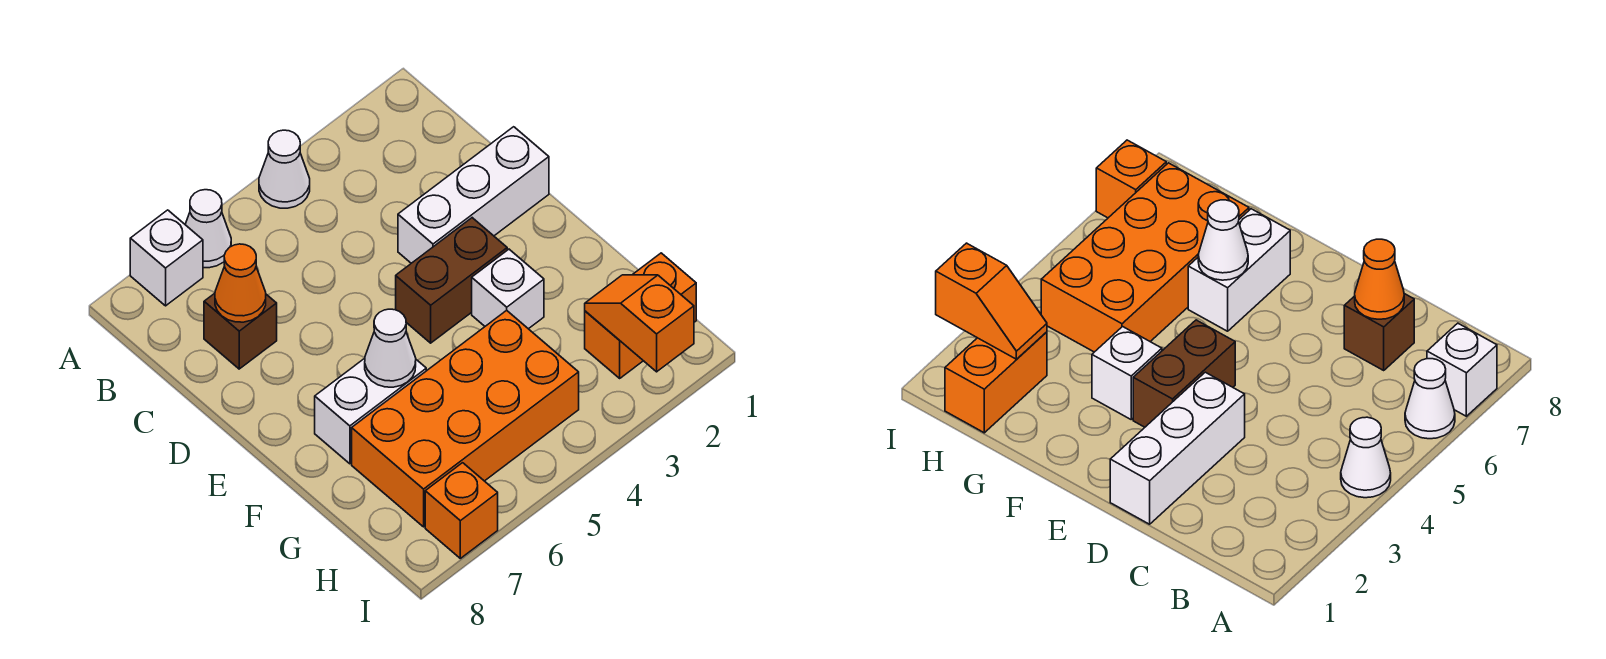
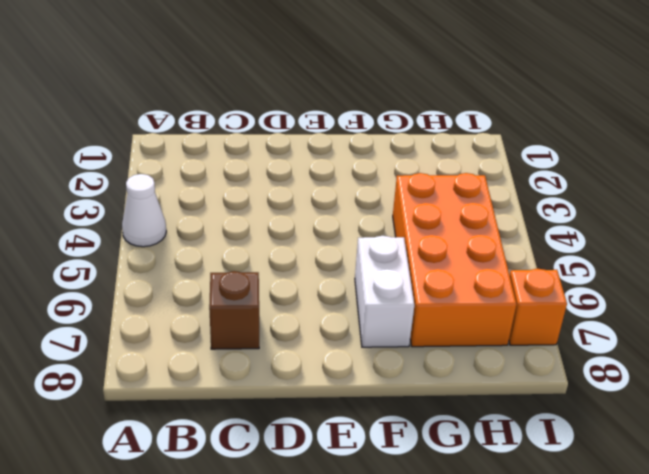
none -> white cone A6 level 1
none -> white brick A7 level 1
none -> white brick D1:D3 level 1

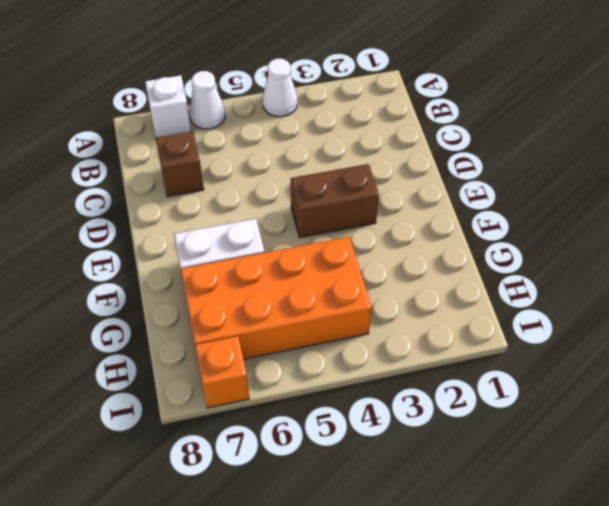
none -> white brick D1:D3 level 1
none -> white brick F3 level 1
none -> orange brick H1:H2 level 1

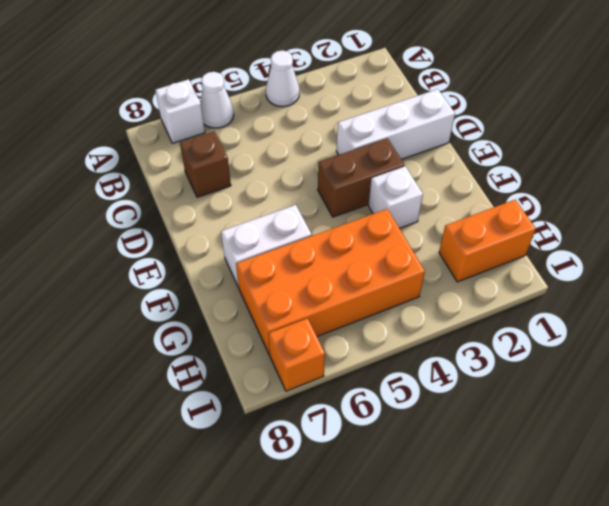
none -> orange cone C7 level 2
none -> white cone F6 level 2
none -> orange slope H2:I2 level 2 top I

